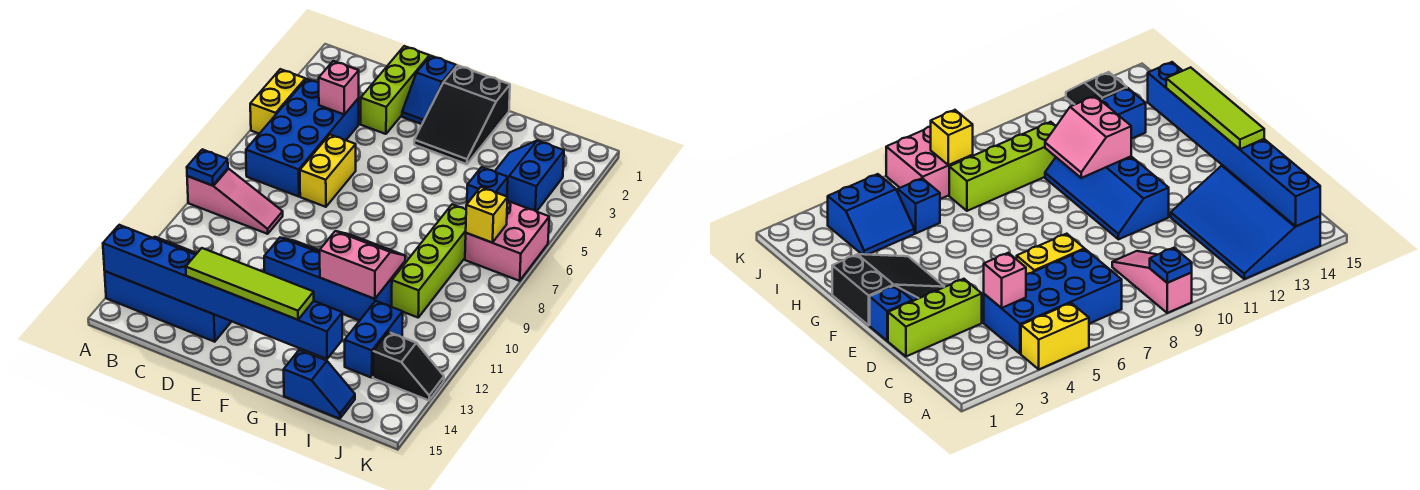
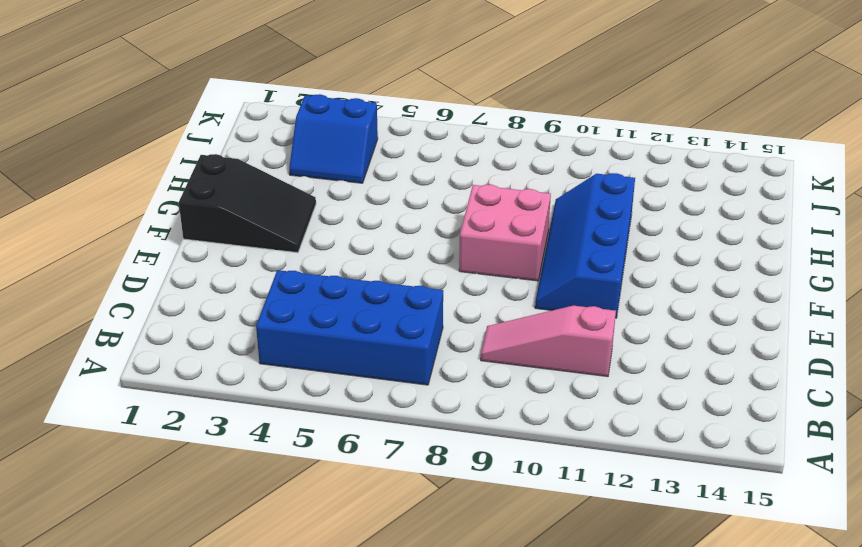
pink slope C9:C11 level 1 top 11 -> pink slope A9:C9 level 1 top A
pink brick F8:G9 level 1 -> pink brick J6:K7 level 1
none -> yellow brick A4:A5 level 1
none -> blue slope A12:D14 level 1 top 14
none -> lime brick D1:D3 level 1

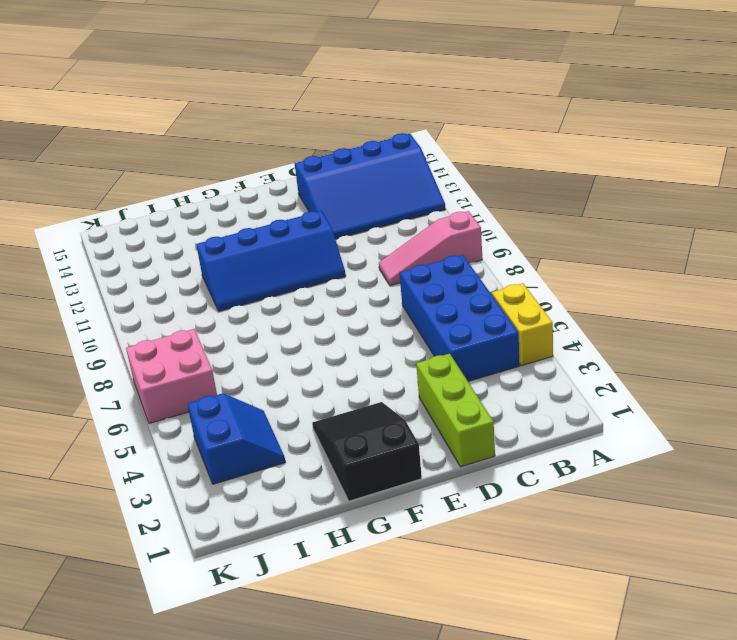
none -> yellow brick D6:D7 level 1
none -> blue slope E1:E2 level 1 top 1
none -> blue slope H15:I15 level 1 top H

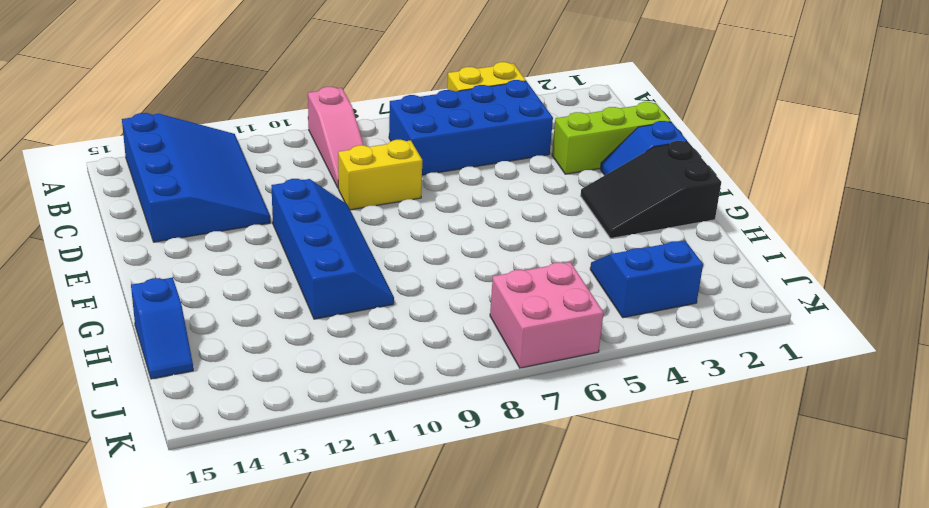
yellow brick D8:D9 level 1 -> yellow brick D6:D7 level 1
none -> blue brick I5 level 1
none -> lime brick I7:I10 level 1
none -> blue brick I12:I13 level 1

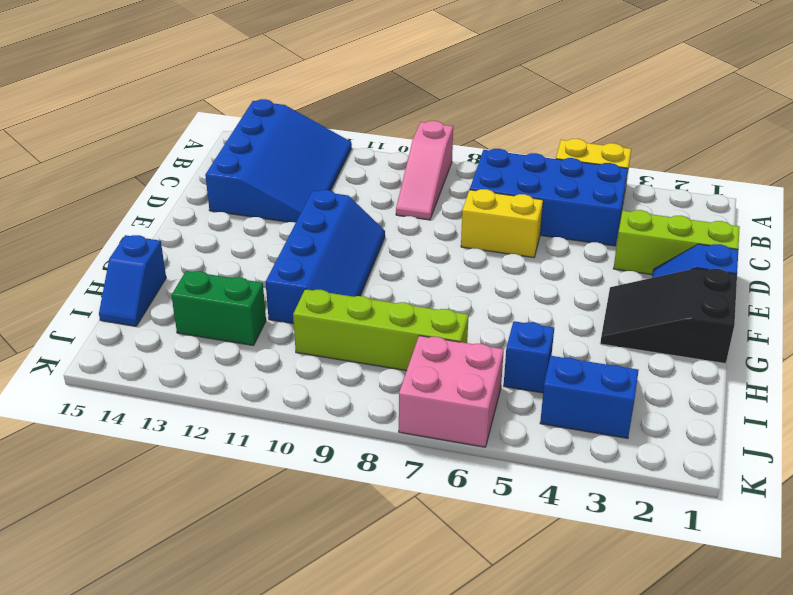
green brick I12:I13 level 1 -> blue brick I12:I13 level 1
none -> black slope J13:K13 level 1 top J
none -> blue plate A9 level 2
none -> blue brick A14:H14 level 2

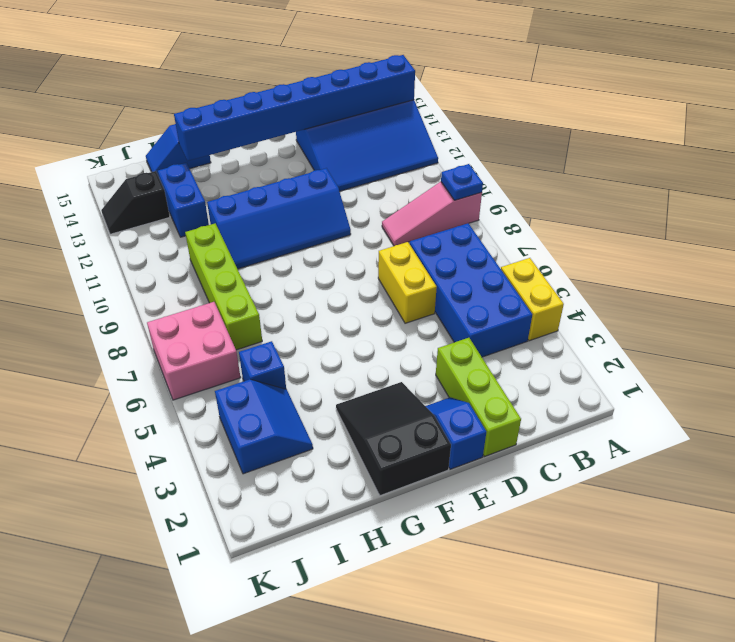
none -> pink brick C4 level 2
none -> pink slope G10:H11 level 2 top 11
none -> yellow brick J7 level 2

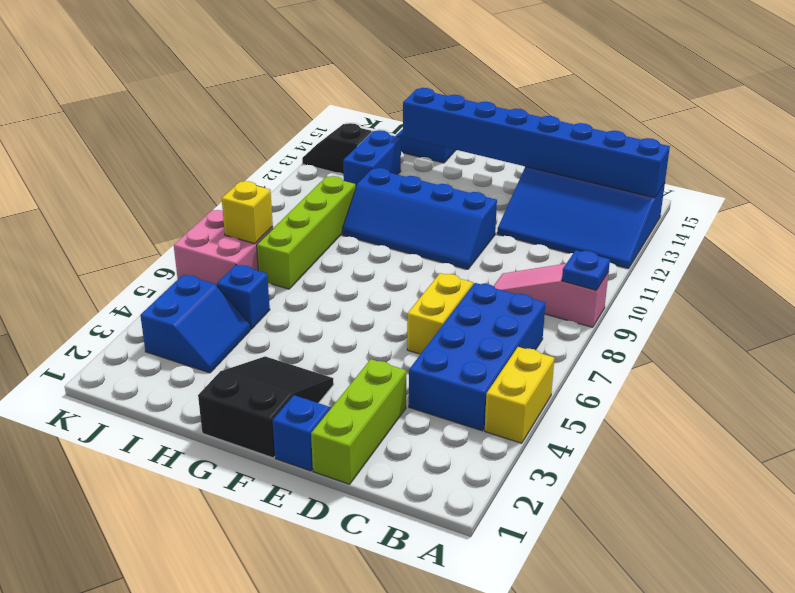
none -> pink brick C4 level 2
none -> pink slope G10:H11 level 2 top 11
none -> lime tile D14:G14 level 3

